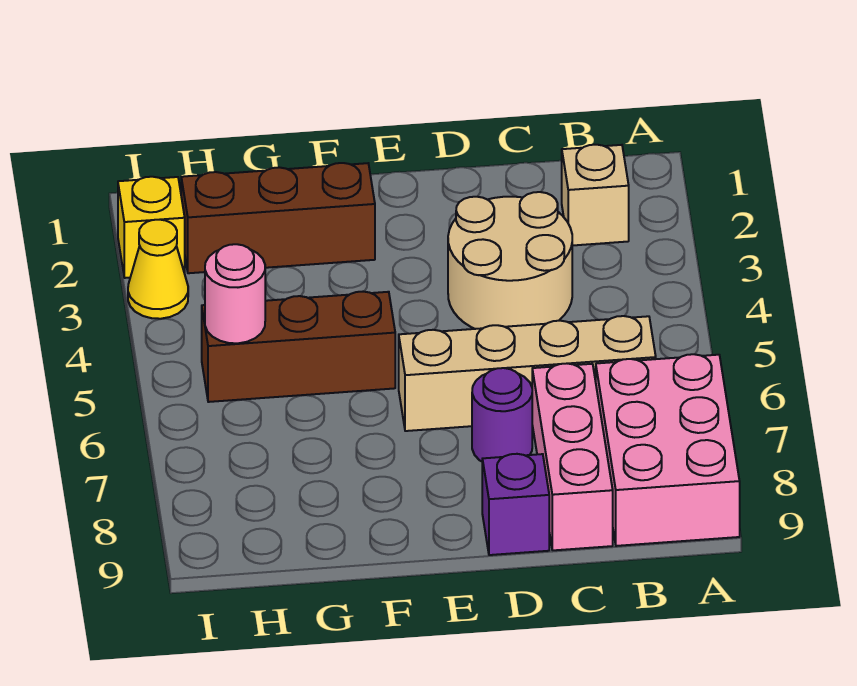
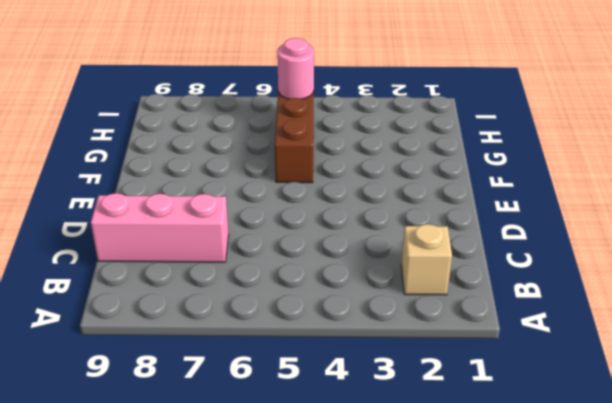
none -> pink brick A7:B9 level 1
none -> tan brick B6:E6 level 1
none -> tan round brick C3:D4 level 1

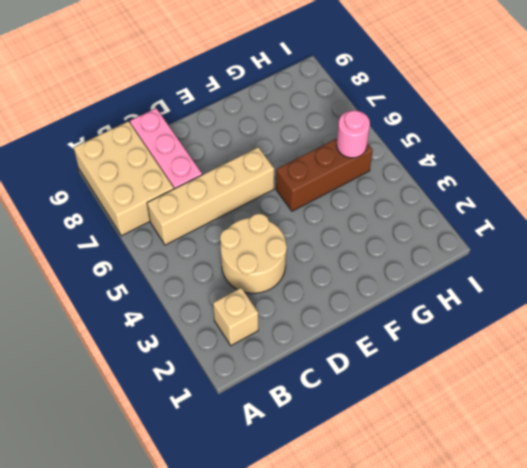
tan brick A7:B9 level 1 -> pink brick A7:B9 level 1
none -> purple round brick D7 level 1
none -> purple brick D9 level 1
none -> brown brick F2:H2 level 1

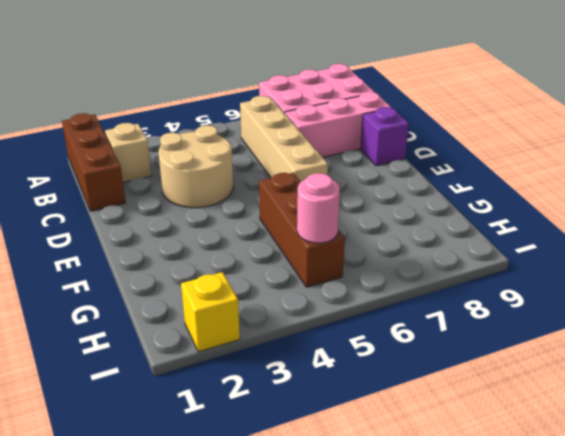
brown brick A1:C1 level 1 -> brown brick F2:H2 level 1
none -> purple round brick D7 level 1
none -> yellow cone I3 level 1

